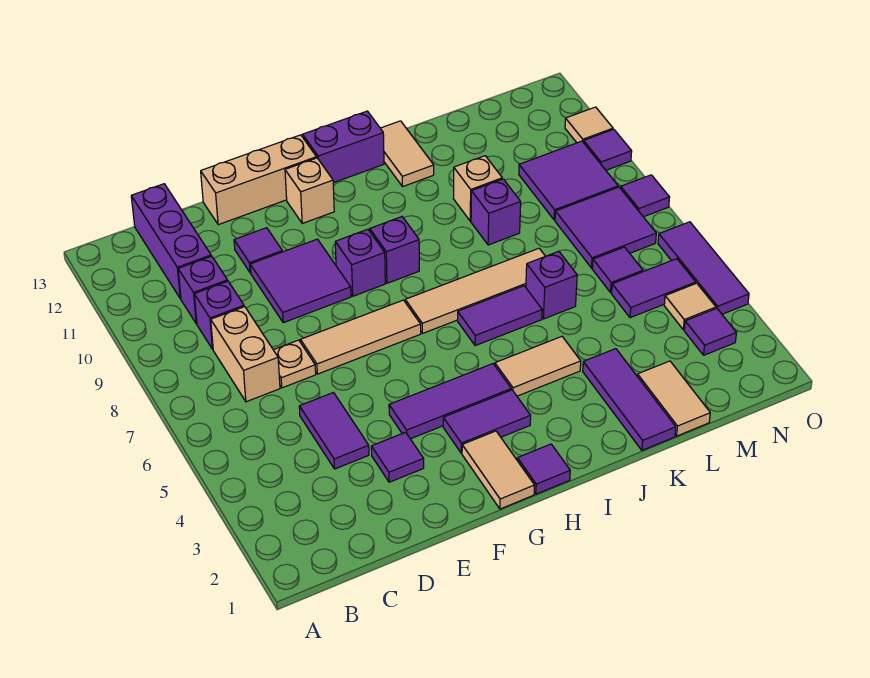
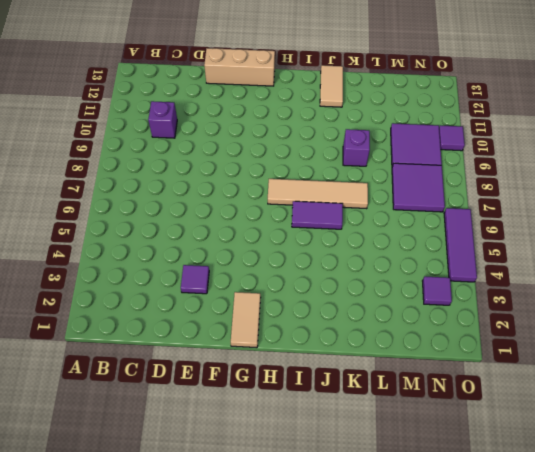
none -> tan brick C7:C8 level 1
none -> purple brick C9 level 1
none -> purple brick C11:C13 level 1
none -> purple tile D4:D5 level 1

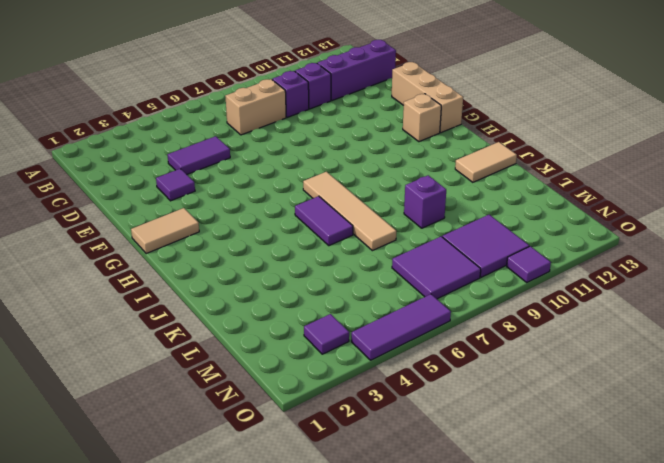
none -> tan plate D7 level 1
none -> tan tile E7:G7 level 1
none -> purple tile E9:F10 level 1
none -> purple tile E11 level 1

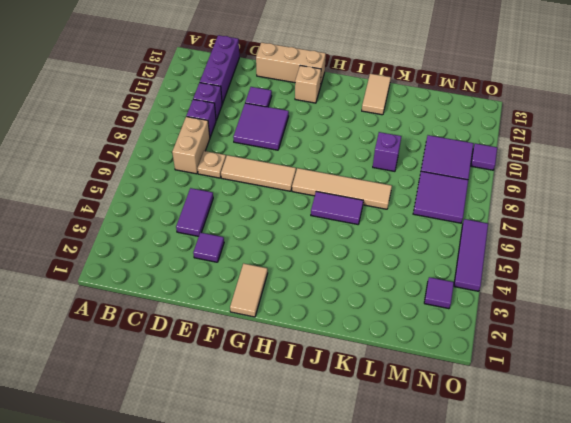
none -> purple tile F4:H4 level 1
none -> purple tile G3:H3 level 1
none -> purple brick G9 level 1
none -> purple tile H1 level 1

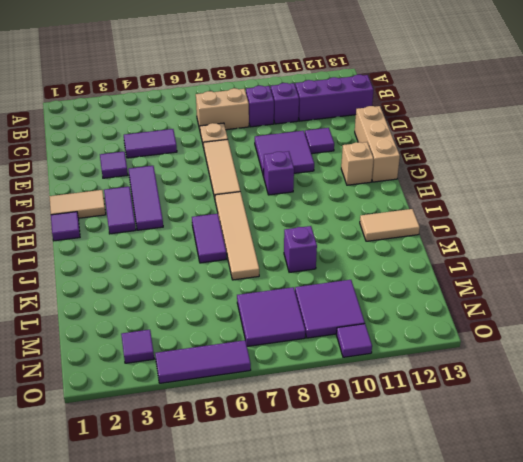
none -> purple brick H9 level 1
none -> purple brick H13:I13 level 1
none -> tan tile I4:J4 level 1
none -> purple tile K1:K3 level 1

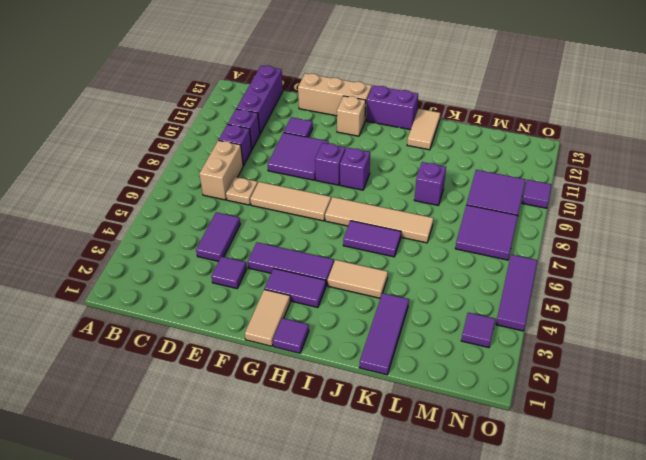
none -> purple brick K6 level 1
none -> tan brick K10 level 1
none -> tan tile L1:L2 level 1
none -> purple tile M5:N5 level 1

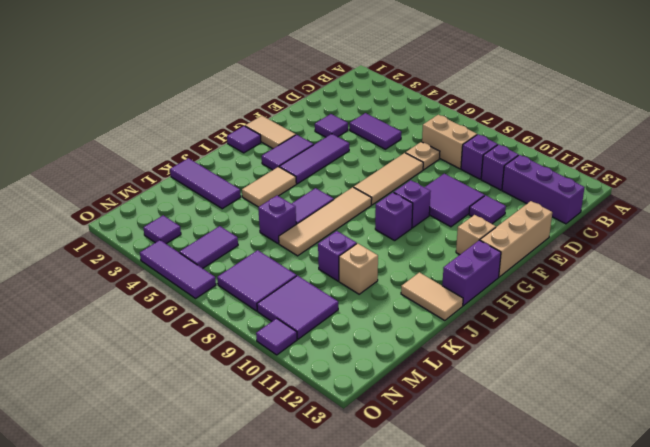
none -> tan tile L1:L2 level 1
none -> purple tile M6 level 1
none -> tan tile N4 level 1
none -> purple tile O8 level 1

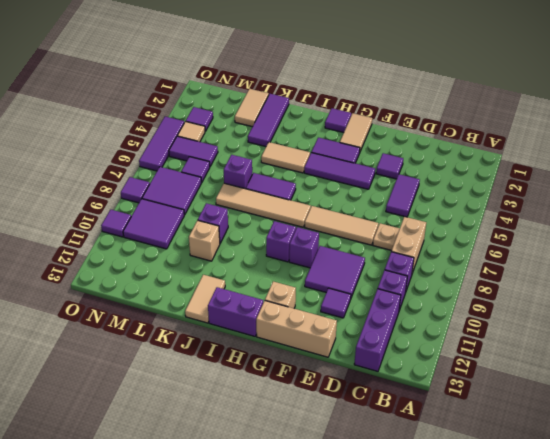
none -> tan tile O11 level 1

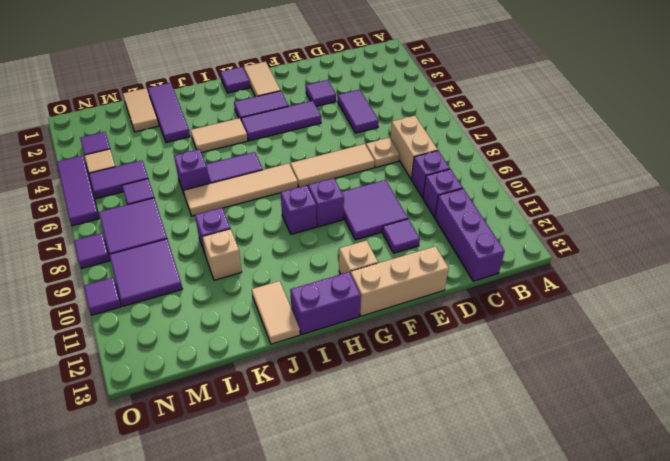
none -> tan tile O11 level 1

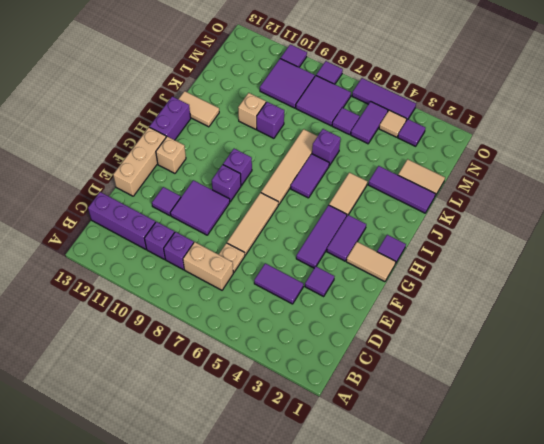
none -> tan tile O11 level 1

